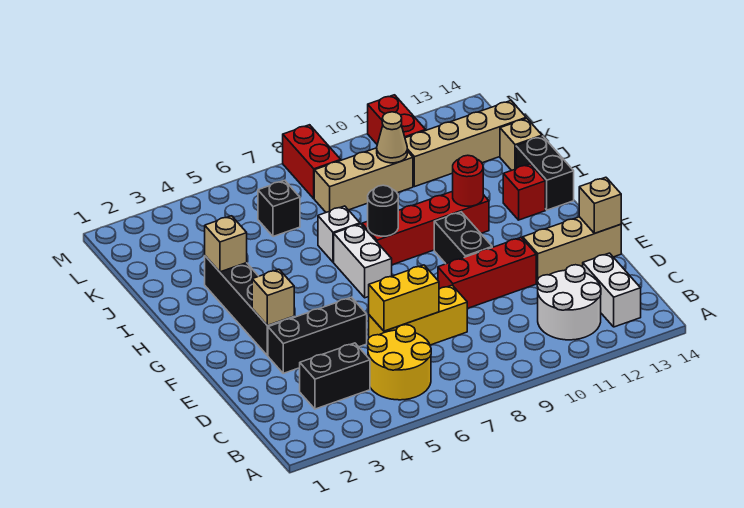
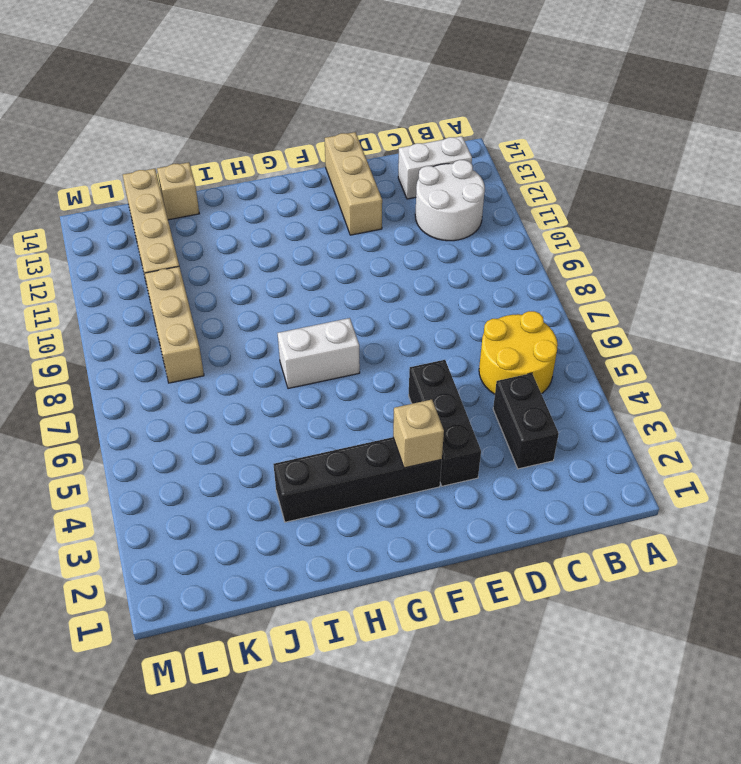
none -> yellow brick D6:D8 level 1
none -> red brick E9:E11 level 1
none -> black brick F10:G10 level 1

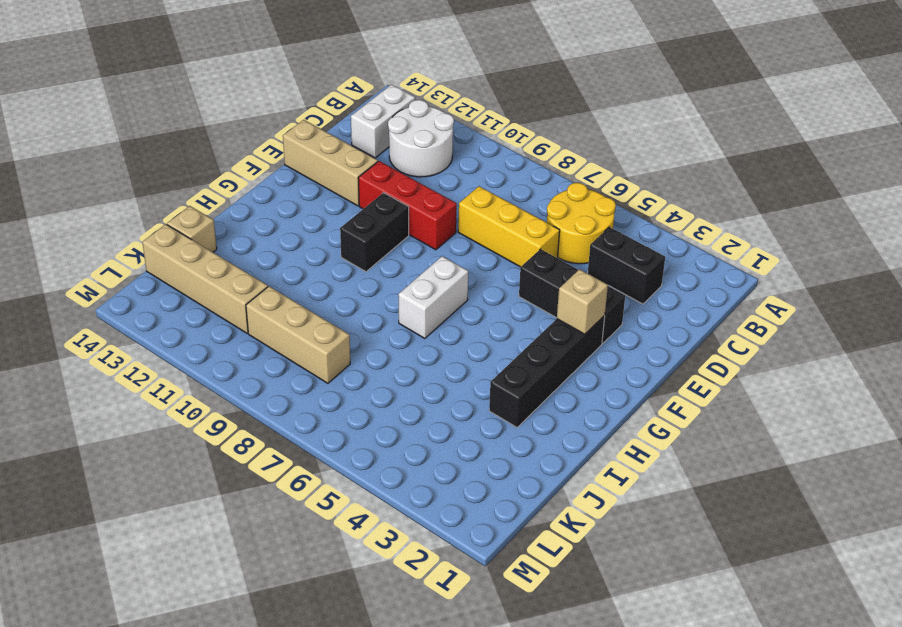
none -> red brick H8:H11 level 1
none -> red brick H13 level 1
none -> black brick H14:I14 level 1

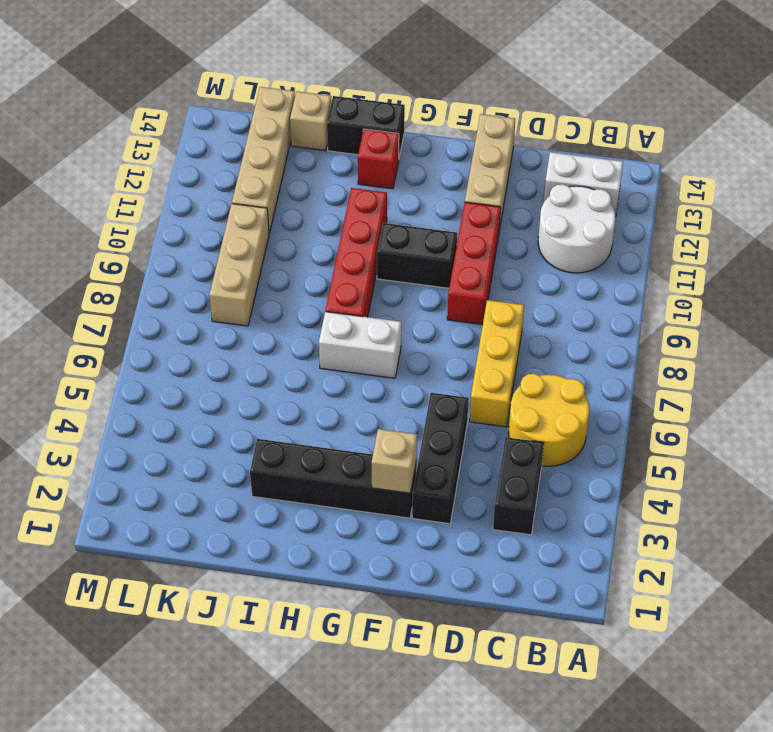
none -> white brick I7 level 1
none -> black brick K6 level 1
none -> red brick L8:M8 level 1

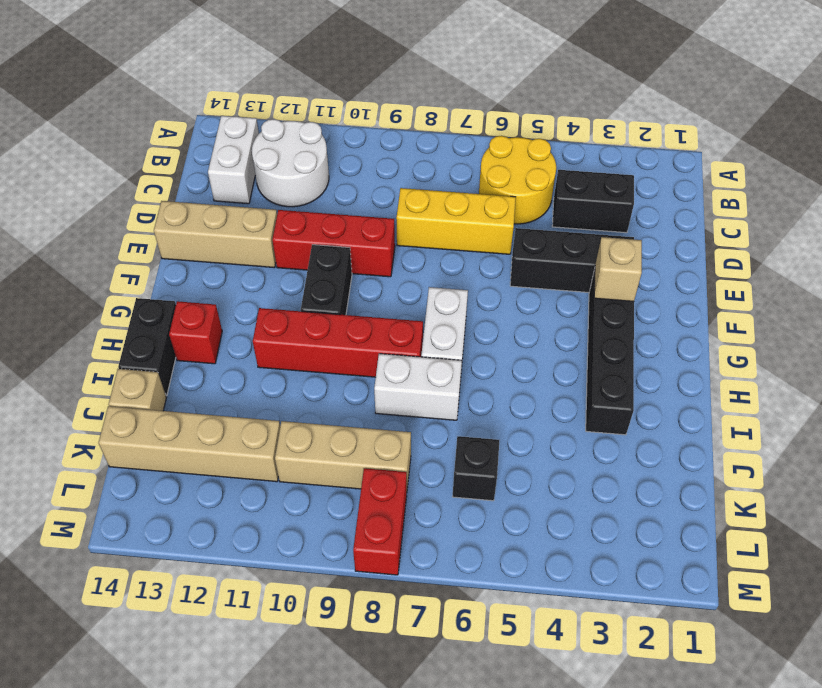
white brick I7:I8 level 1 -> white brick I7 level 1
none -> red brick L11:M11 level 1
none -> yellow brick D6:D7 level 2
none -> tan brick E14 level 2

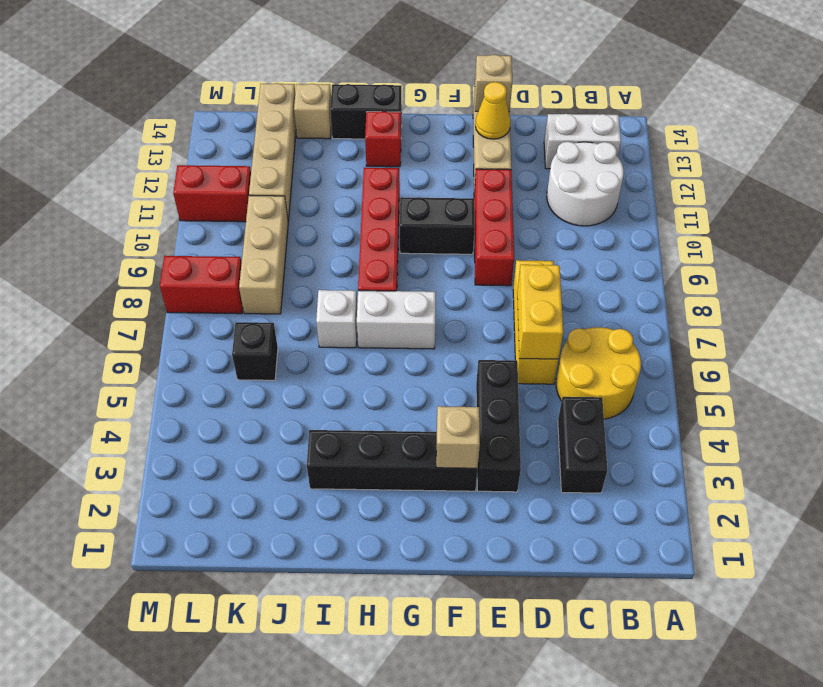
yellow cone E13 level 2 -> none
none -> black round brick H8 level 2
none -> red round brick H11 level 2
none -> tan brick I3 level 2

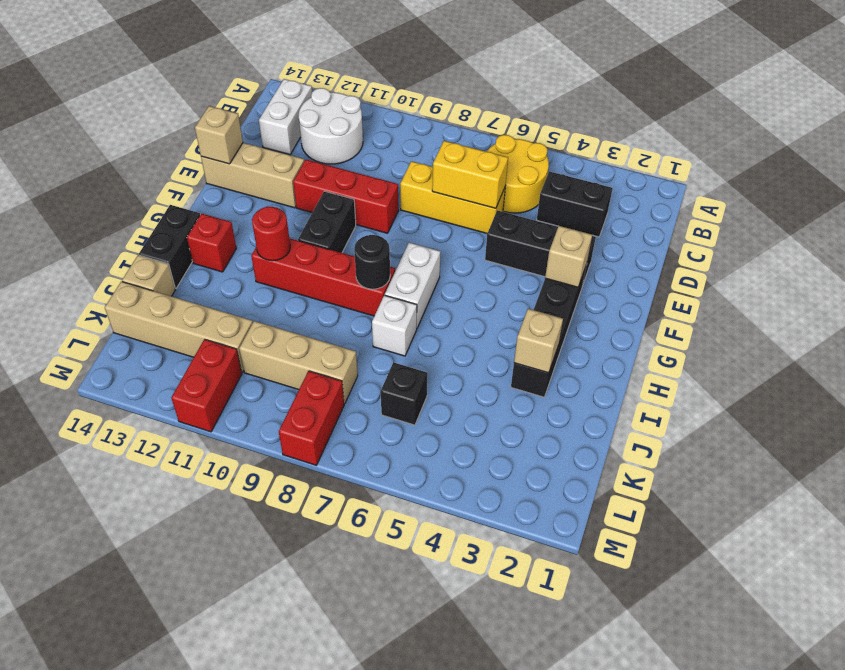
none -> tan cone K10 level 2

